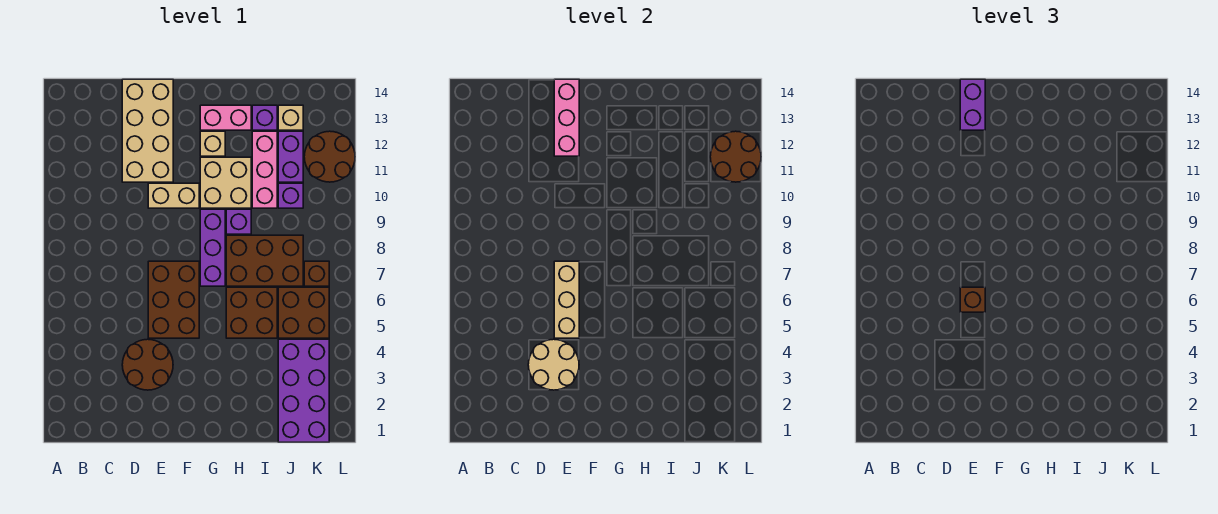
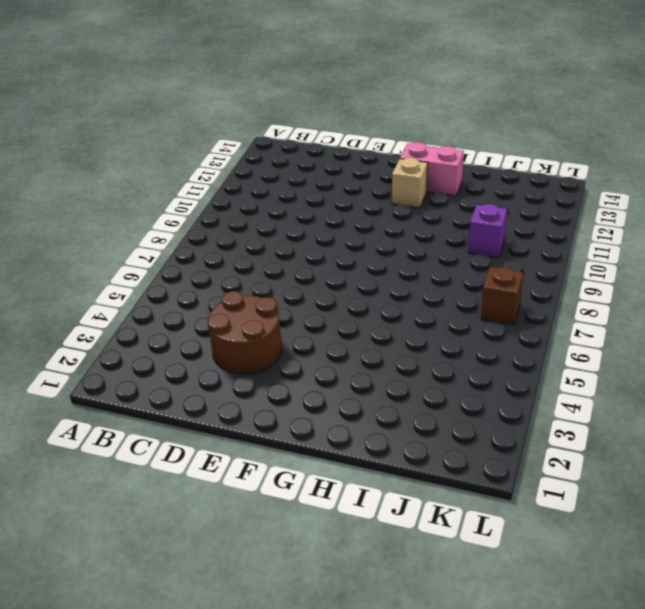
none -> tan brick D11:E14 level 1
none -> brown brick E5:F7 level 1
none -> tan brick E10:F10 level 1

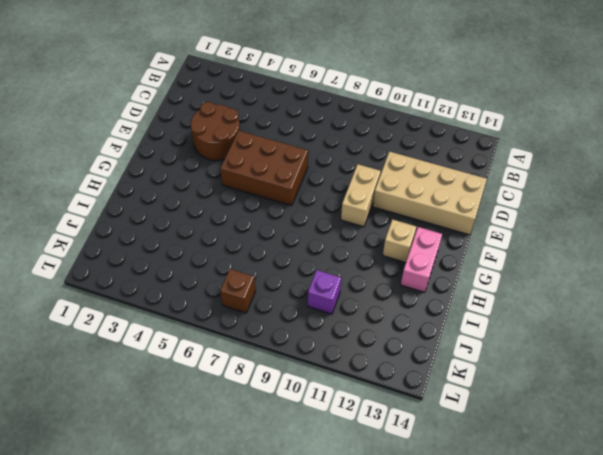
none -> purple brick G7:G9 level 1
none -> tan brick G10:H11 level 1
none -> brown brick H5:I6 level 1

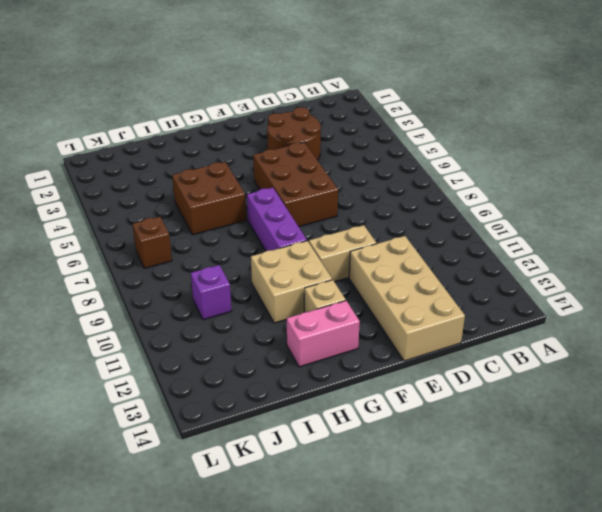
none -> brown brick H7:J8 level 1
none -> purple brick H9 level 1
none -> pink brick I10:I12 level 1

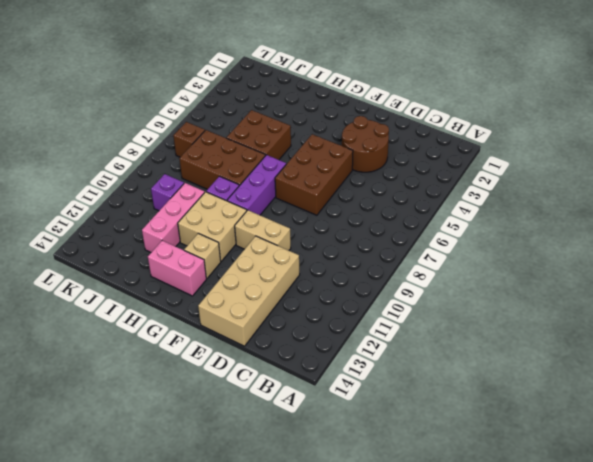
none -> purple brick I13 level 1
none -> purple brick J1:K4 level 1
none -> brown brick J5:K6 level 1

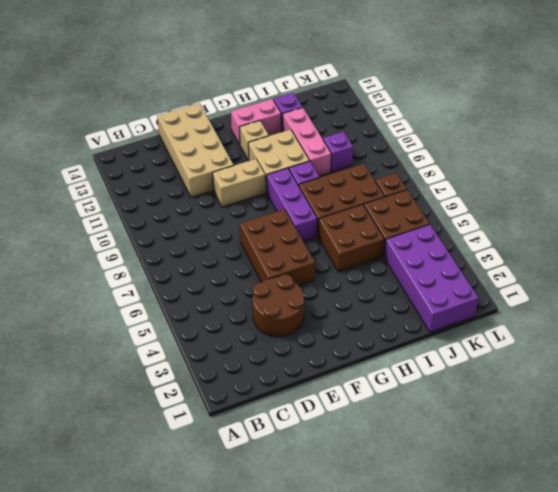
none -> purple brick J11:J12 level 1
none -> tan brick J13 level 1
none -> brown round brick K11:L12 level 1

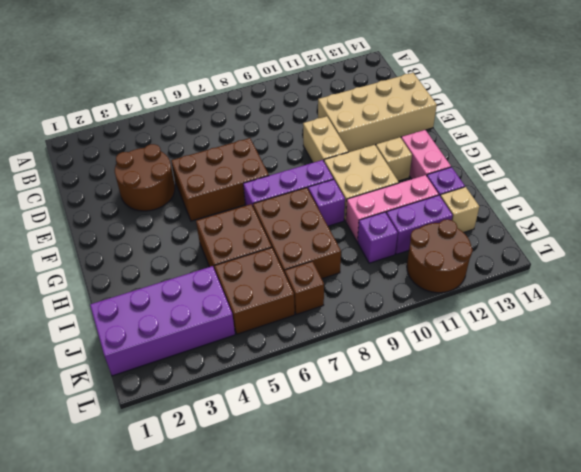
none -> tan round brick D3:E4 level 2
none -> tan brick E5:E7 level 2
none -> pink brick E12:E14 level 2

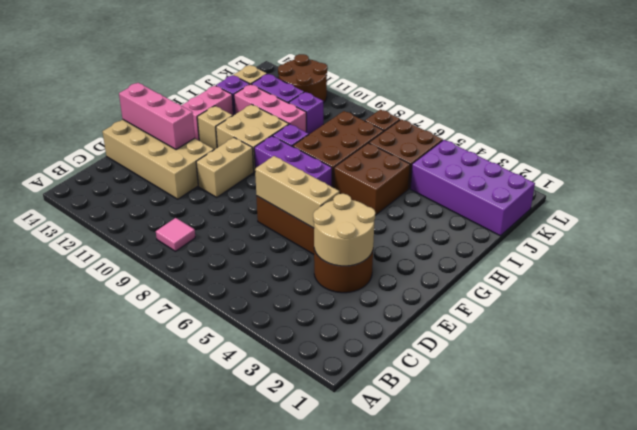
pink tile B9 level 1 -> none
none -> brown round brick K11:L12 level 2
none -> brown brick E6 level 3
none -> purple brick E13:E14 level 3

